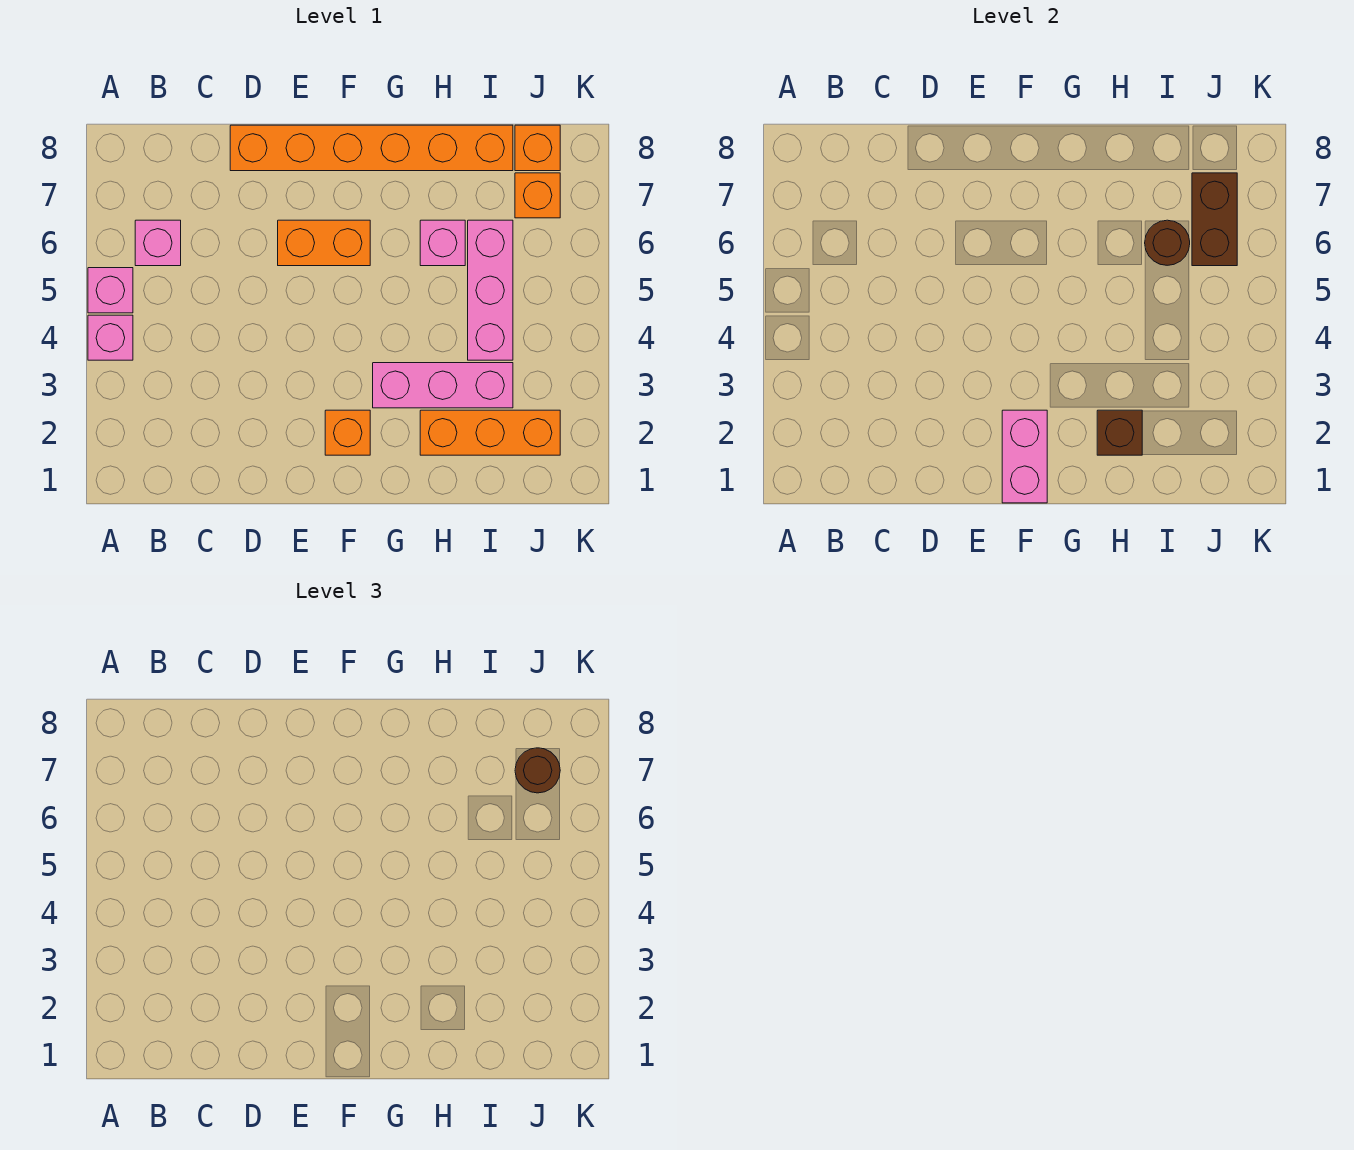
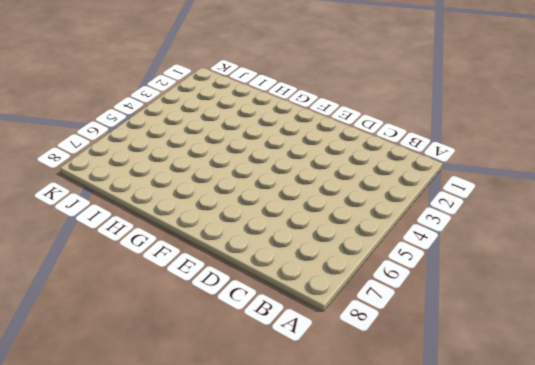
none -> pink brick A4 level 1
none -> pink brick A5 level 1
none -> pink brick B6 level 1

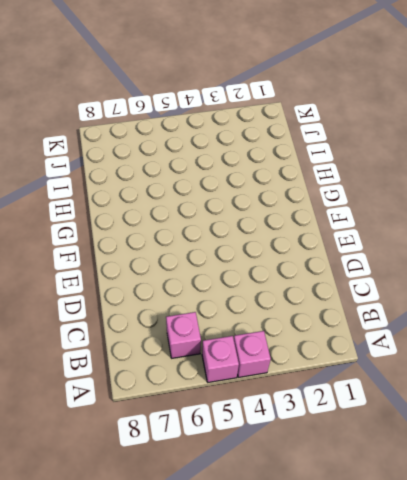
none -> orange brick D8:I8 level 1
none -> orange brick E6:F6 level 1
none -> orange brick F2 level 1

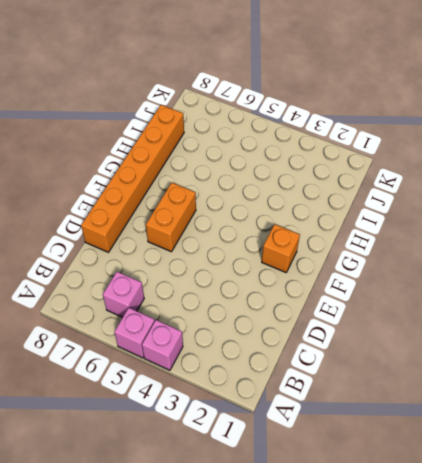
none -> pink brick G3:I3 level 1
none -> orange brick H2:J2 level 1
none -> pink brick H6 level 1

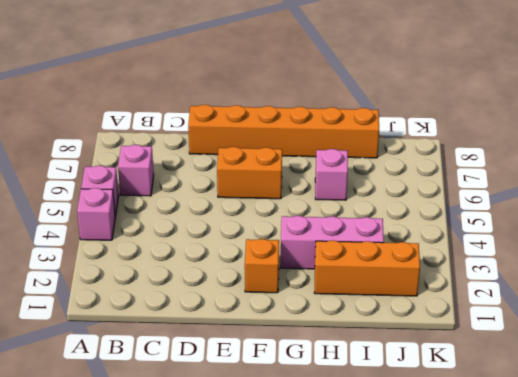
none -> pink brick I4:I6 level 1
none -> orange brick J7 level 1
none -> orange brick J8 level 1

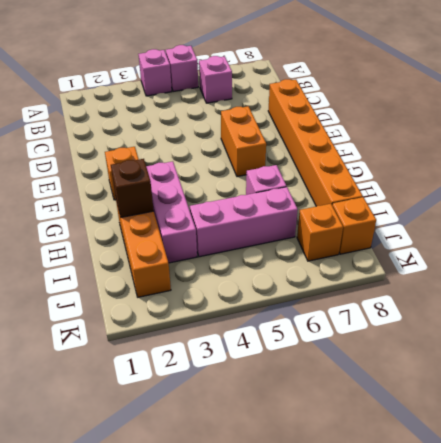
none -> pink brick F1:F2 level 2
none -> brown round brick I6 level 2
none -> brown brick J6:J7 level 2

